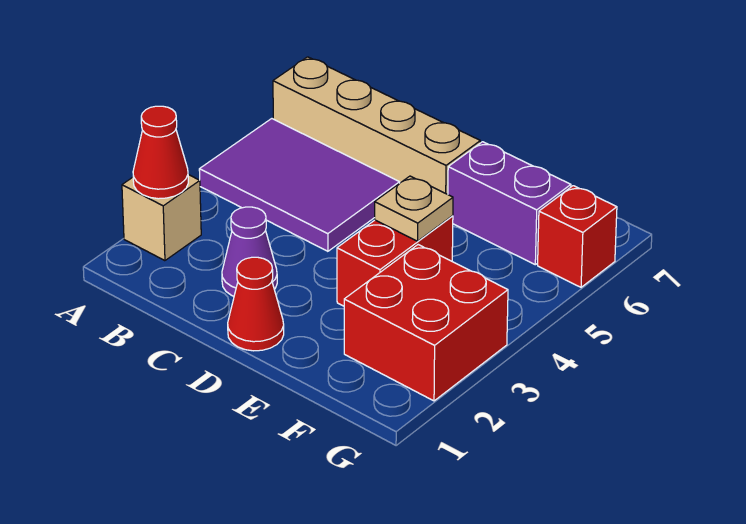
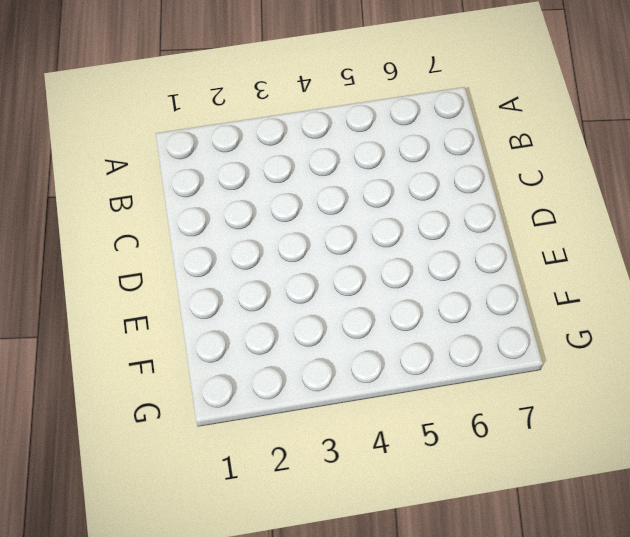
none -> tan brick A2 level 1
none -> purple tile A4:C5 level 1

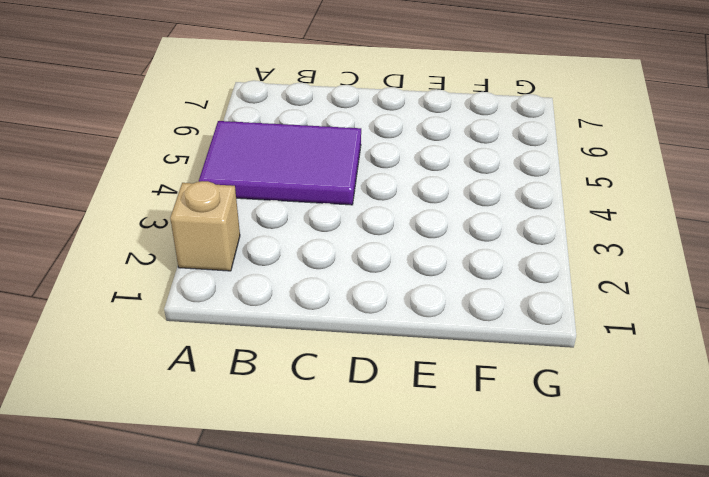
none -> tan brick A6:D6 level 1
none -> purple cone C2 level 1

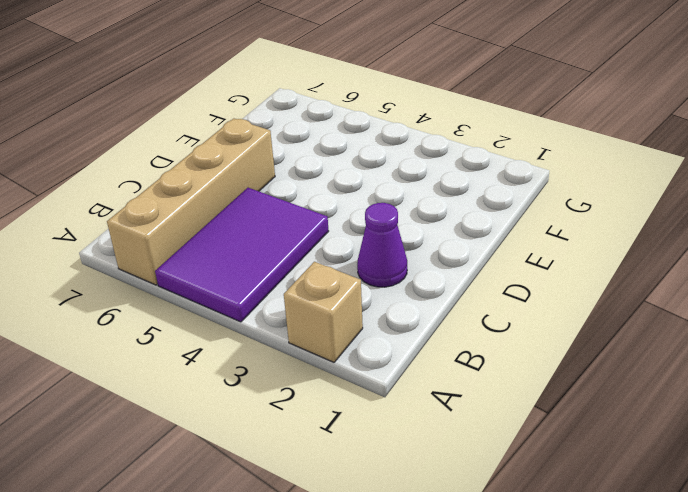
none -> red cone D1 level 1
none -> red brick E3:E4 level 1

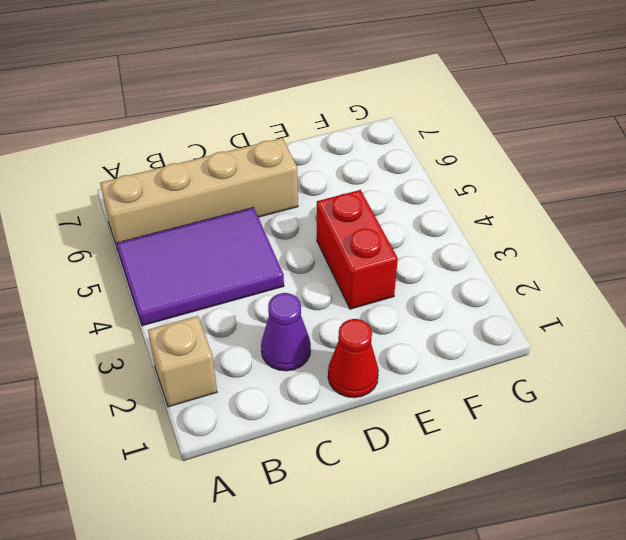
none -> purple brick E6:F6 level 1
none -> red brick F2:G3 level 1

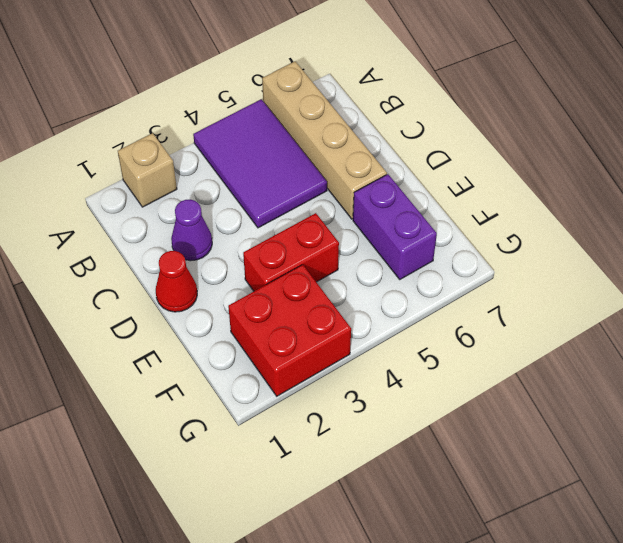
none -> red brick G6 level 1
none -> red cone A2 level 2

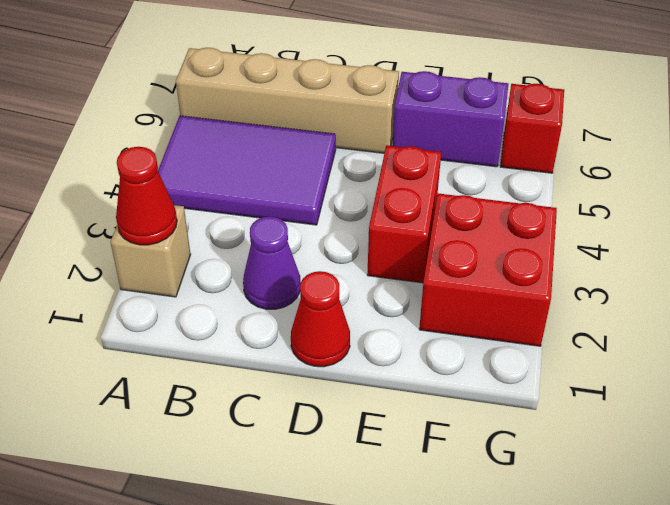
none -> tan plate E4 level 2

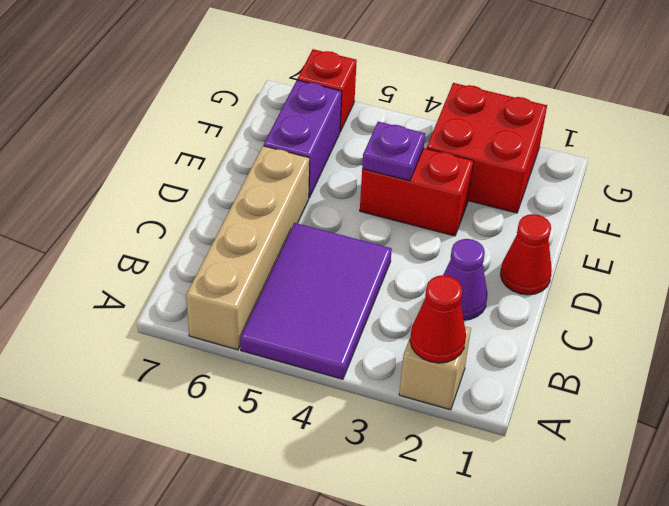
purple plate E4 level 2 -> tan plate E4 level 2

